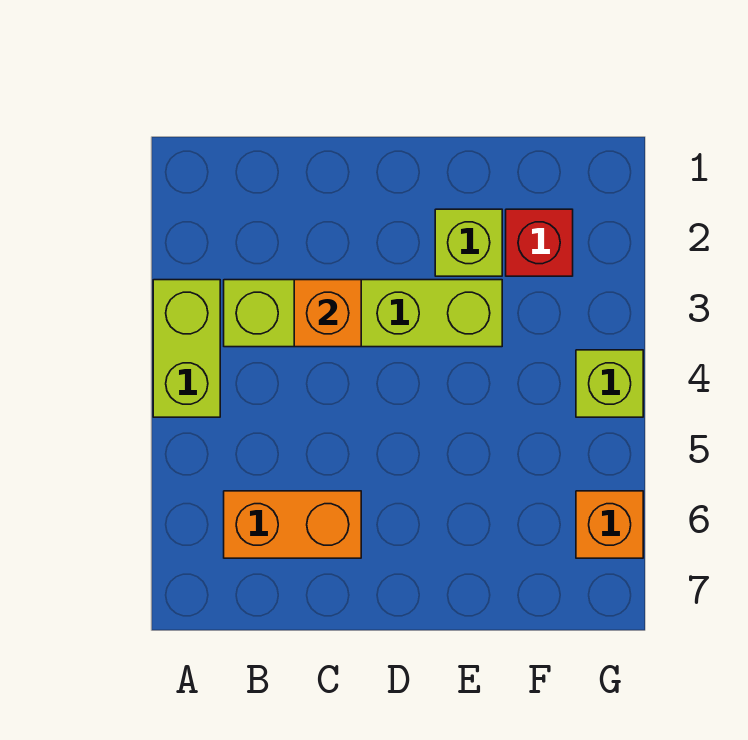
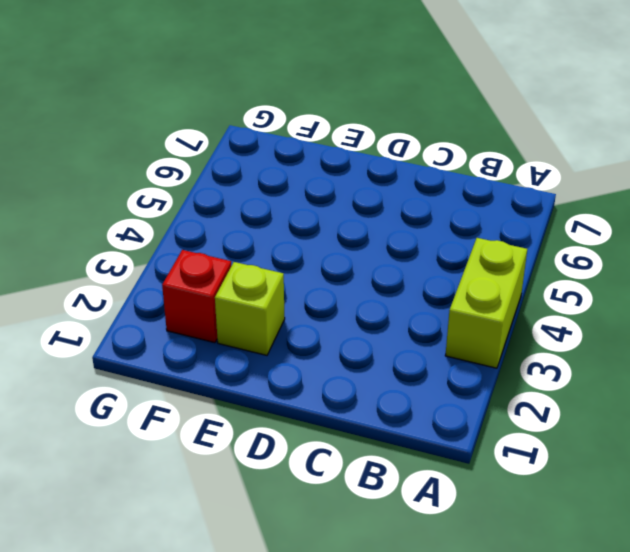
none -> lime brick B3:E3 level 1
none -> orange brick B6:C6 level 1

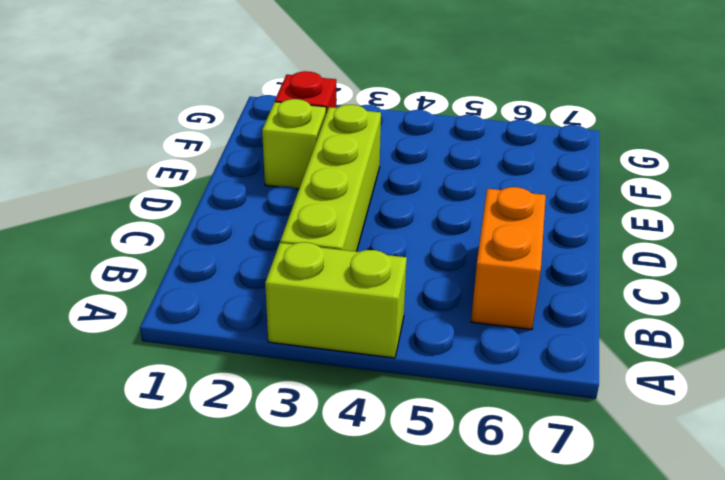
none -> lime brick G4 level 1
none -> orange brick G6 level 1

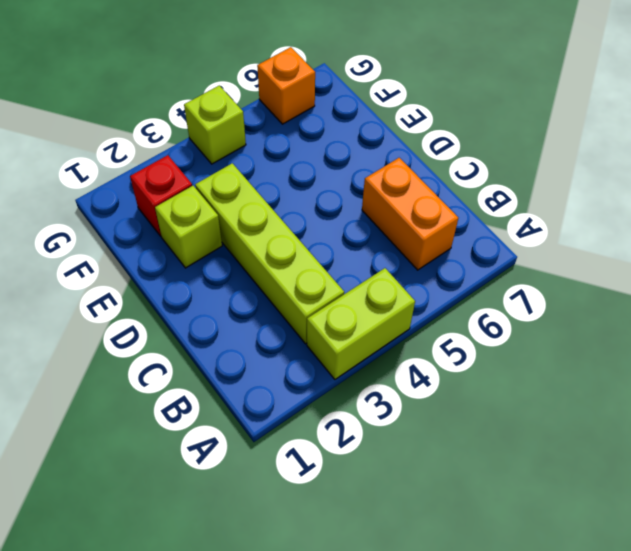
none -> orange brick C3 level 2

